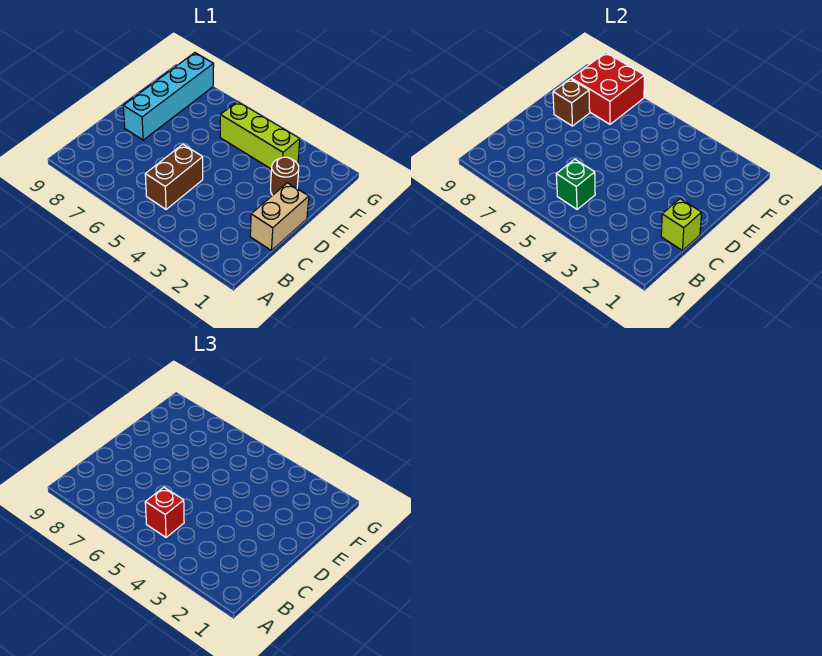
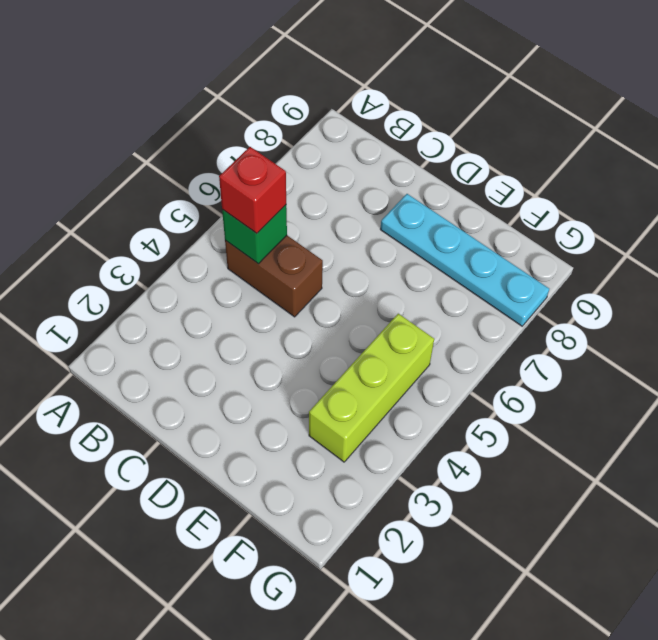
cyan plate D8:G8 level 1 -> cyan brick D8:G8 level 1
none -> tan brick C1:D1 level 1
none -> brown round brick E2 level 1

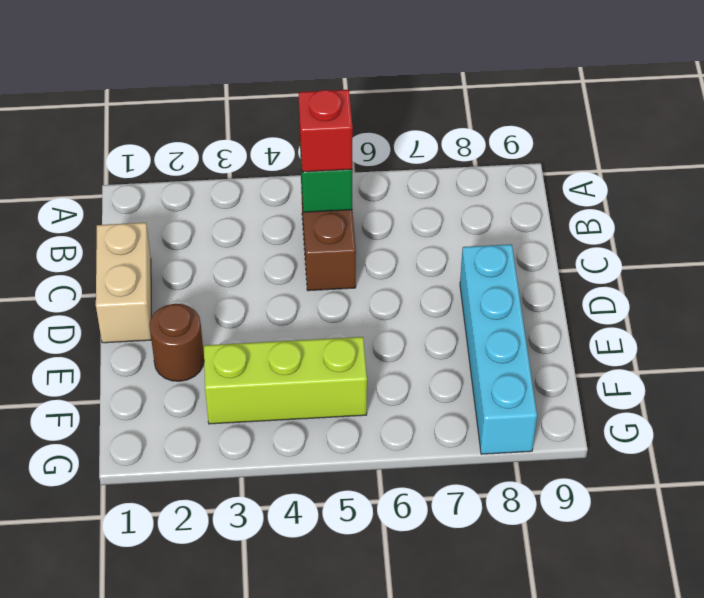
none -> lime brick C1 level 2
none -> brown brick E8 level 2

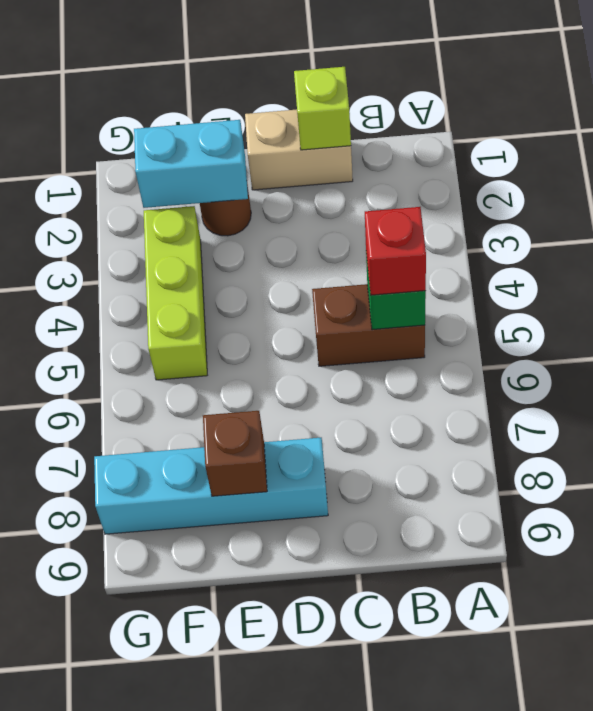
cyan brick E2:F2 level 2 -> none
none -> red brick F7:G8 level 2

